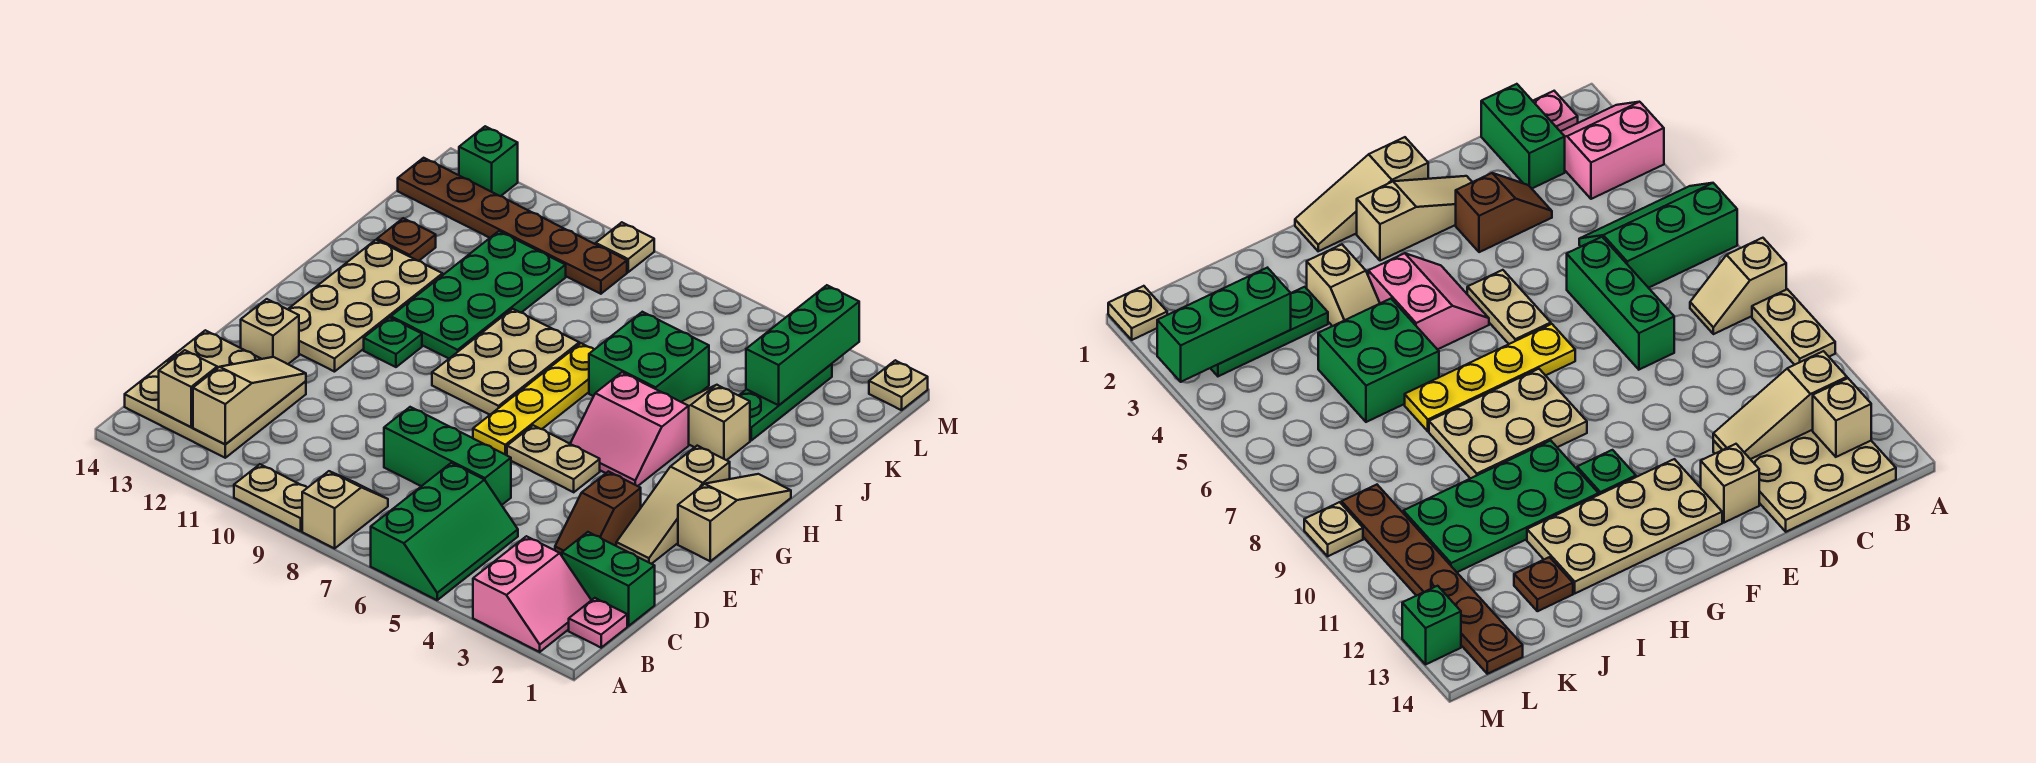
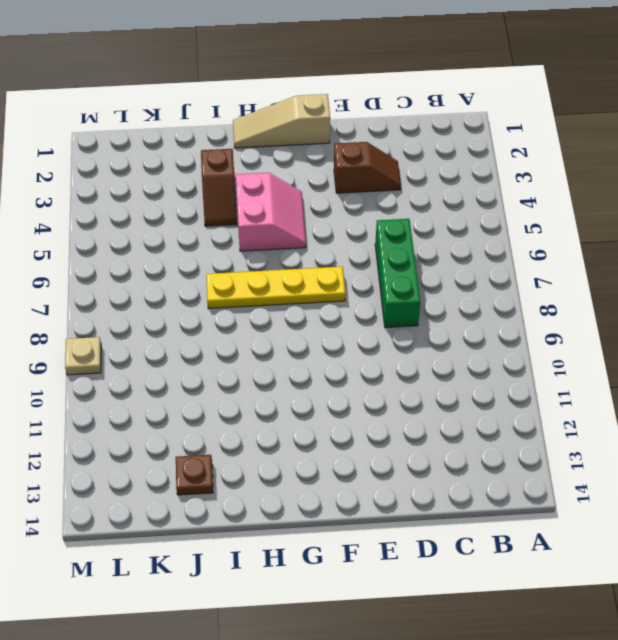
brown slope I3:I4 level 1 top 3 -> tan slope I3:I4 level 1 top 3
none -> pink slope A2:B3 level 1 top 3
none -> green slope A5:C6 level 1 top 6
none -> tan slope A8:B8 level 1 top A
none -> tan plate A9:A10 level 1

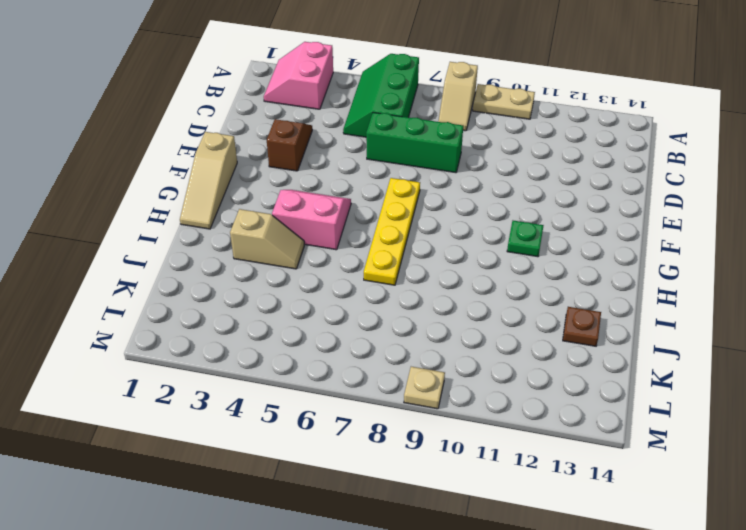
none -> pink plate B1 level 1
none -> tan plate B12:D14 level 1
none -> green brick C1:C2 level 1
none -> tan slope E2:G2 level 1 top G

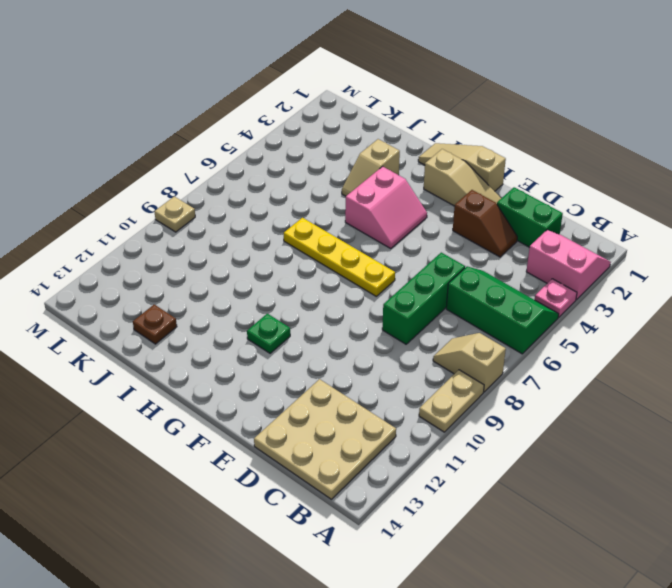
pink plate A4 level 1 -> pink plate B1 level 1
green brick C2:D2 level 1 -> green brick C1:C2 level 1
none -> tan brick E13 level 1
none -> tan plate F5:F6 level 1
none -> tan plate F12:I13 level 1
none -> tan plate G8:I9 level 1

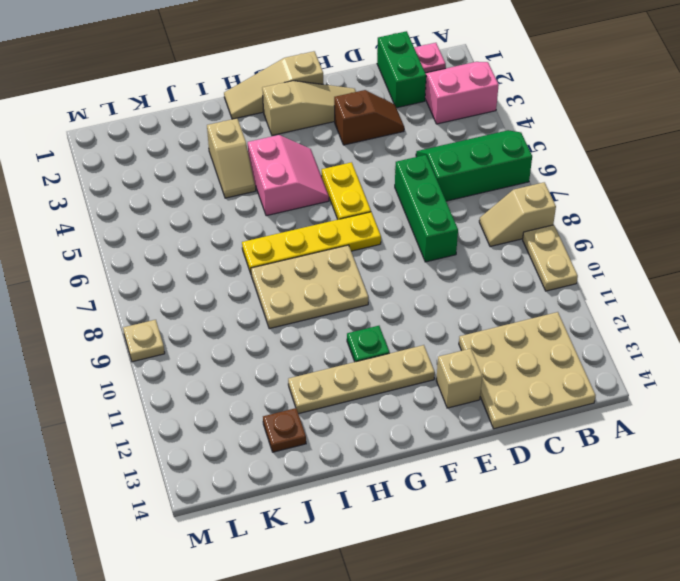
yellow plate F5:F6 level 1 -> tan plate F5:F6 level 1
tan plate F12:I12 level 1 -> tan plate F12:I13 level 1
none -> green plate H10:K11 level 1
none -> green brick I5:J6 level 1
none -> green plate J3:L3 level 1
none -> brown plate L9:L14 level 1

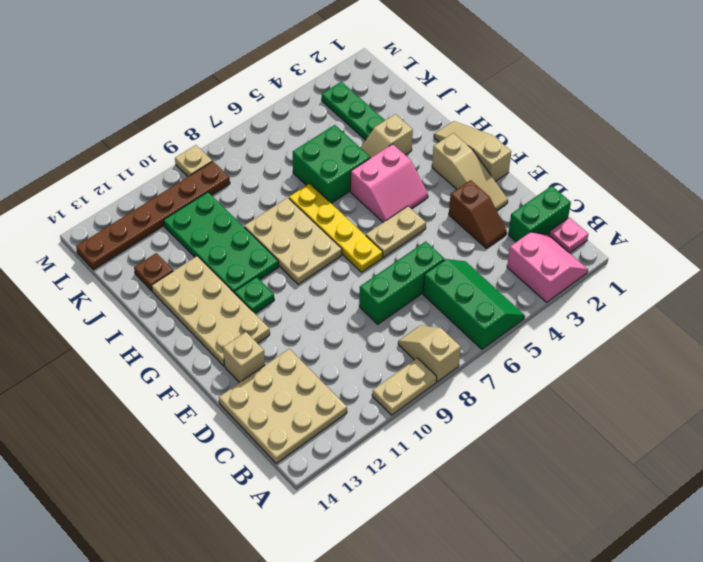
none -> tan plate M1 level 1
none -> green brick M13 level 1
none -> tan slope B12:D12 level 2 top B
none -> tan brick B13 level 2

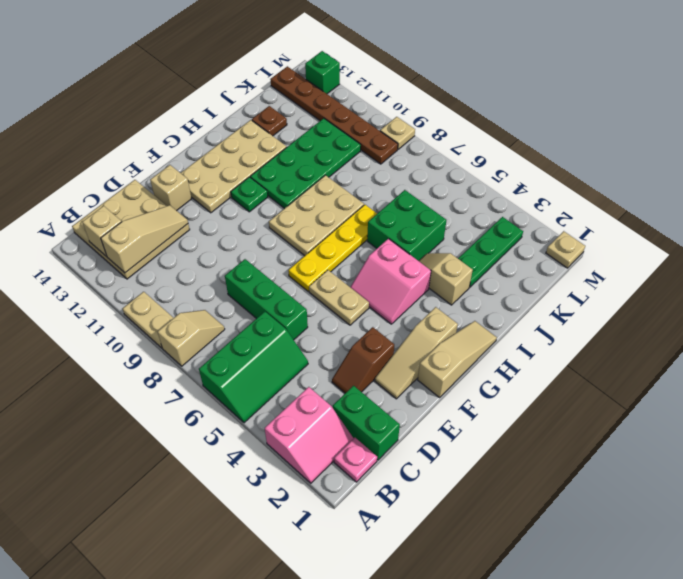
none -> green brick K3:M3 level 2

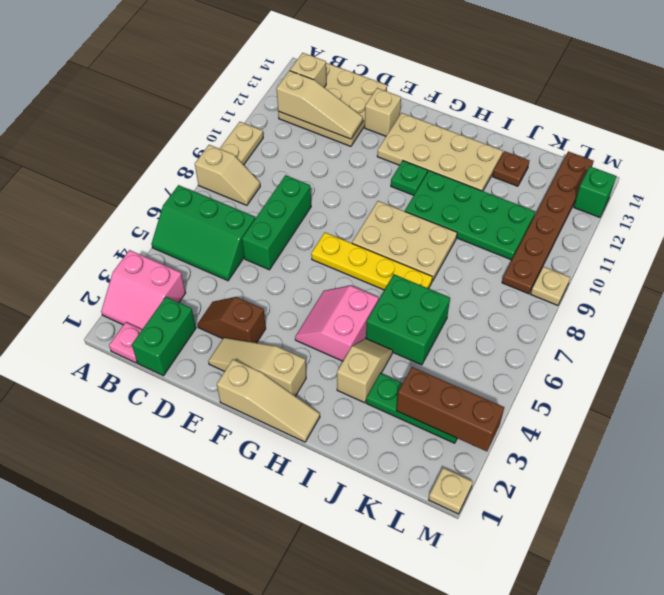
brown brick K3:M3 level 2 -> green brick K3:M3 level 2
none -> tan plate F5:F6 level 1

